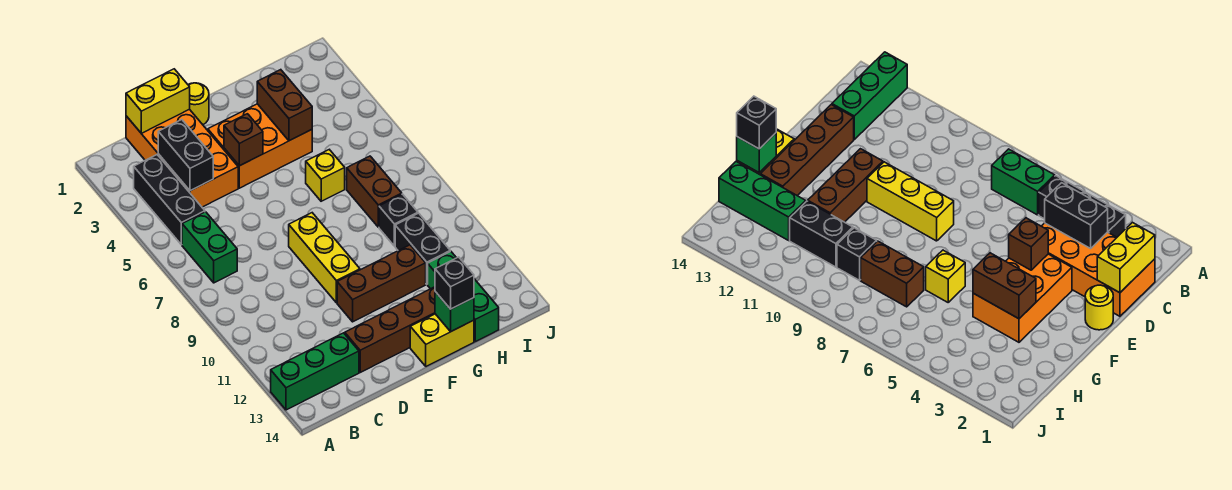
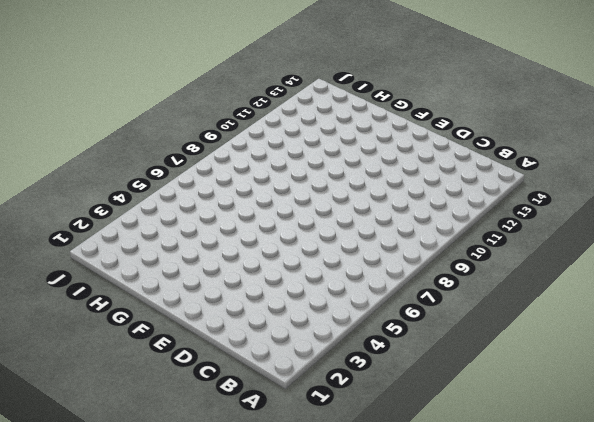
none -> green brick A13:C13 level 1
none -> black brick B3:B5 level 1
none -> green brick B6:B7 level 1

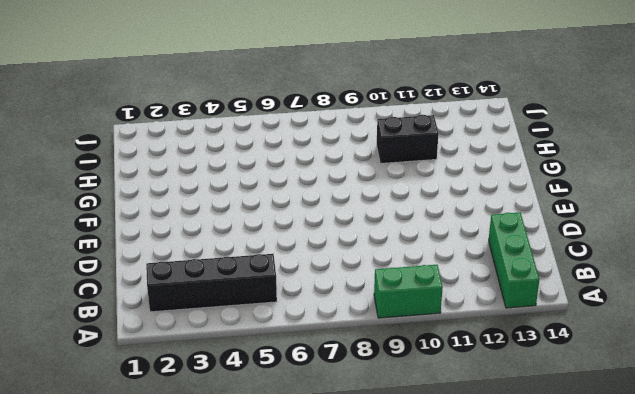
green brick A9:A10 level 1 -> green brick B6:B7 level 1
black brick B2:B5 level 1 -> black brick B3:B5 level 1
none -> orange brick C1:D4 level 1
none -> brown brick D13:G13 level 1
none -> yellow round brick E1 level 1

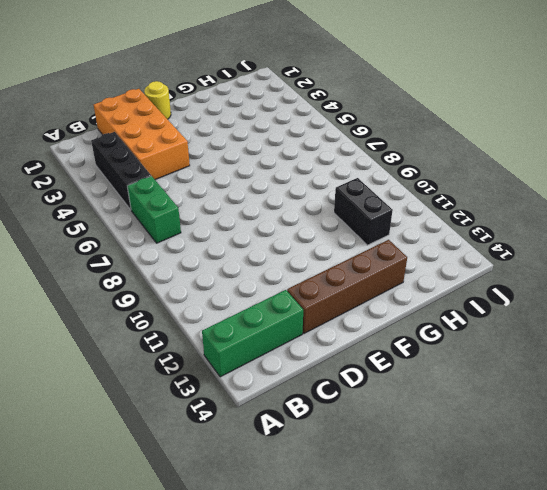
none -> orange brick E3:G4 level 1
none -> yellow brick E8:E10 level 1
none -> brown brick E11:G11 level 1

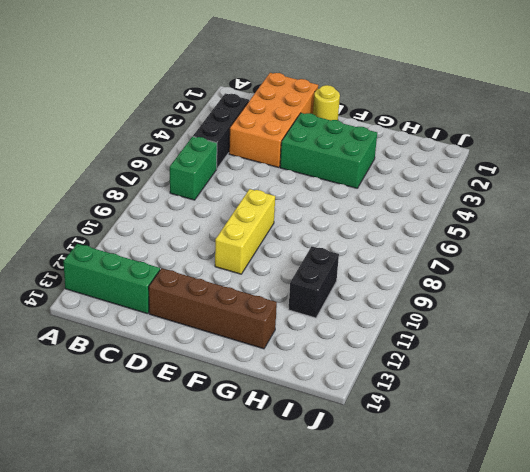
green brick E3:G4 level 1 -> orange brick E3:G4 level 1
none -> brown brick E11:G11 level 1
none -> yellow brick F14:G14 level 1
none -> yellow brick G6 level 1

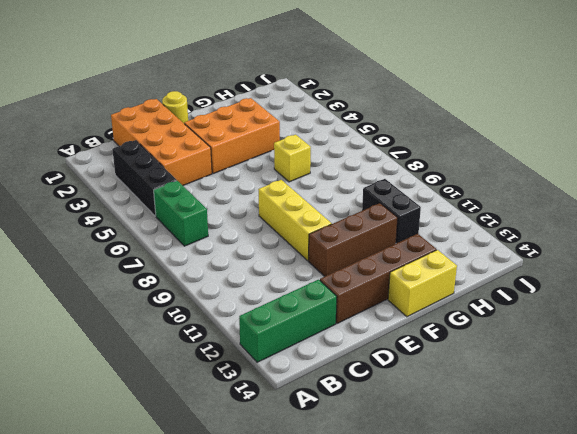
none -> brown brick H7:H8 level 1
none -> black brick H9 level 1
none -> green brick H12:H14 level 1

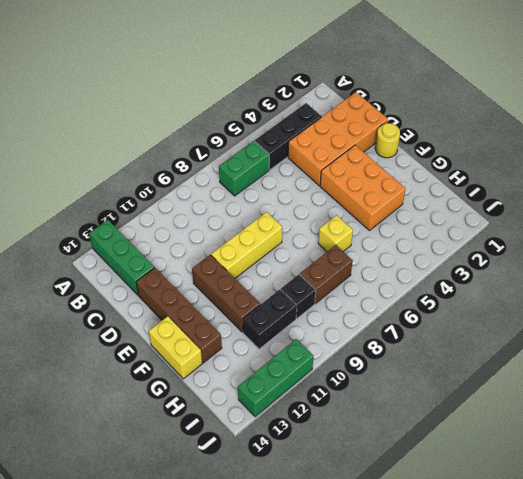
green brick J11:J13 level 1 -> green brick H12:H14 level 1
none -> yellow brick C1:D1 level 2
none -> black brick C3:C4 level 2
none -> brown brick E4 level 2

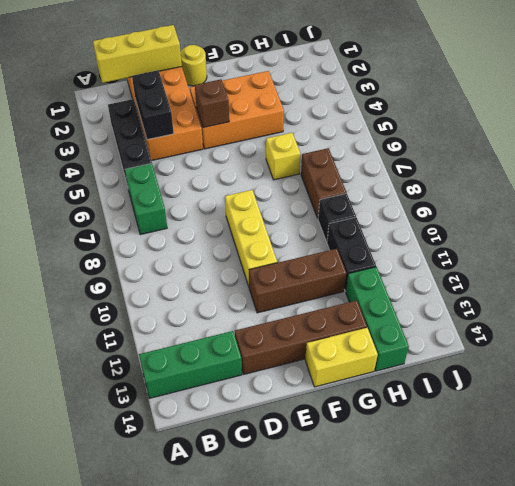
yellow brick B1:D1 level 2 -> yellow brick C1:D1 level 2
none -> brown brick G3:G4 level 2
none -> green brick G14 level 2
none -> black brick G14 level 3

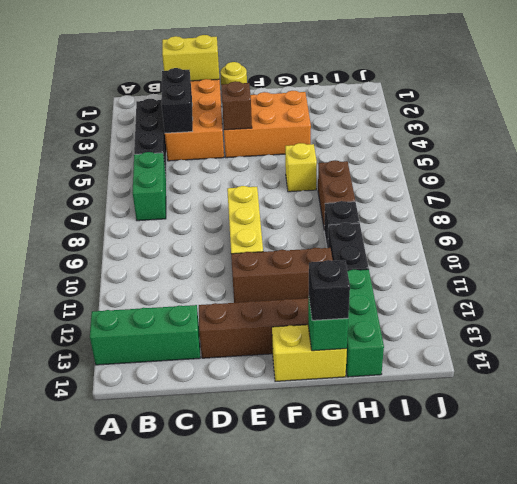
none -> brown brick G3:G4 level 2

